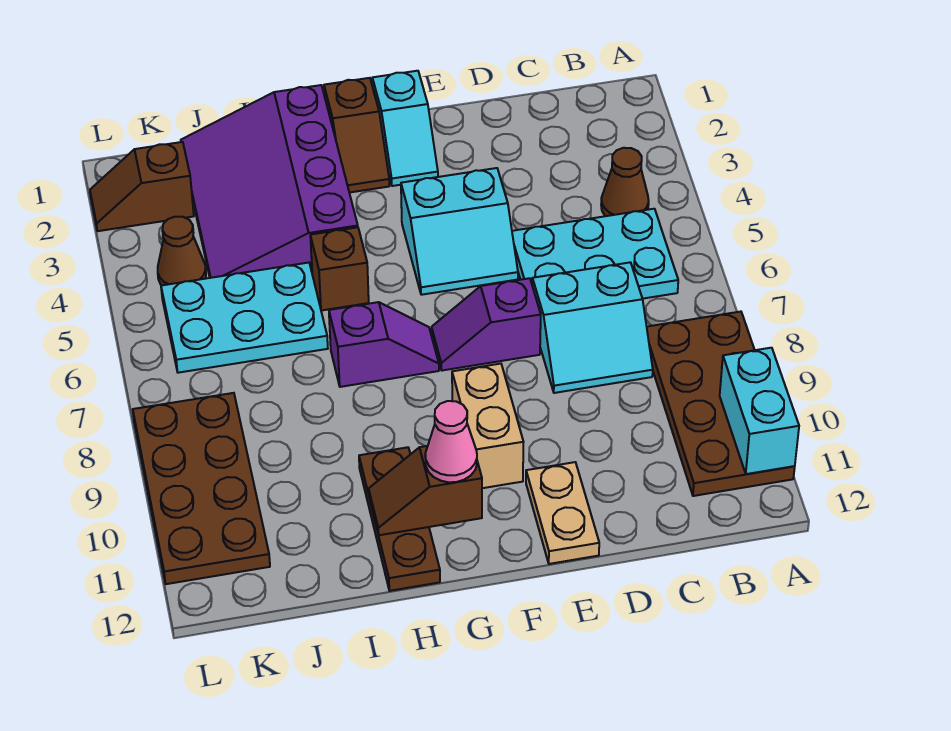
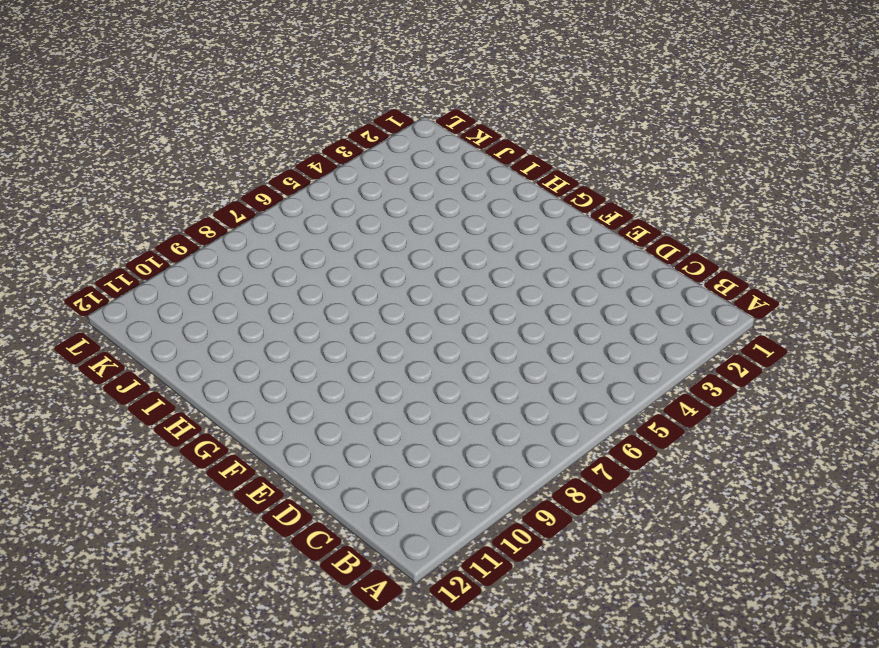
none -> brown plate A8:B11 level 1
none -> brown cone B4 level 1
none -> cyan plate B5:D6 level 1

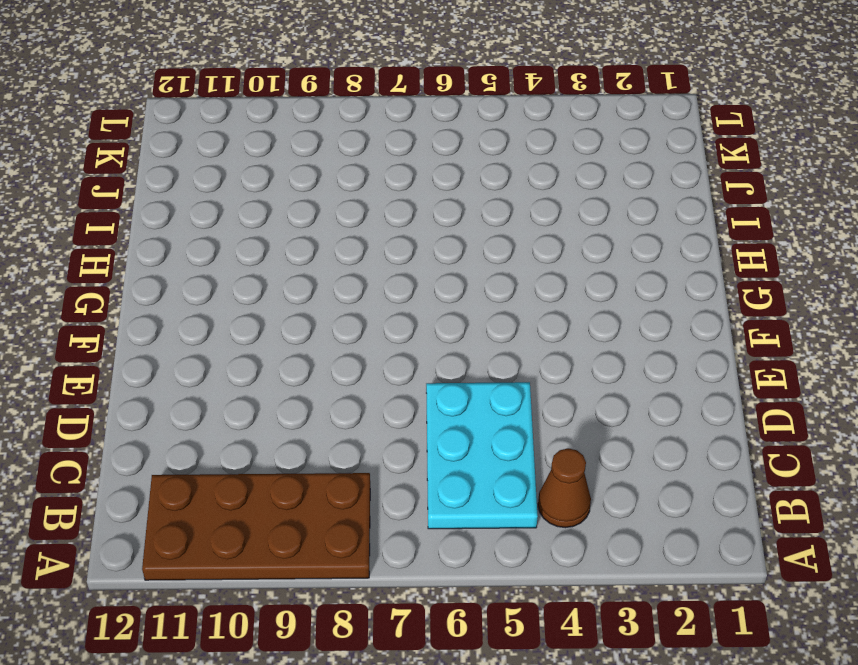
none -> cyan slope C7:D8 level 1 top 7
none -> cyan slope E4:F5 level 1 top 4
none -> purple slope E7:F7 level 1 top E

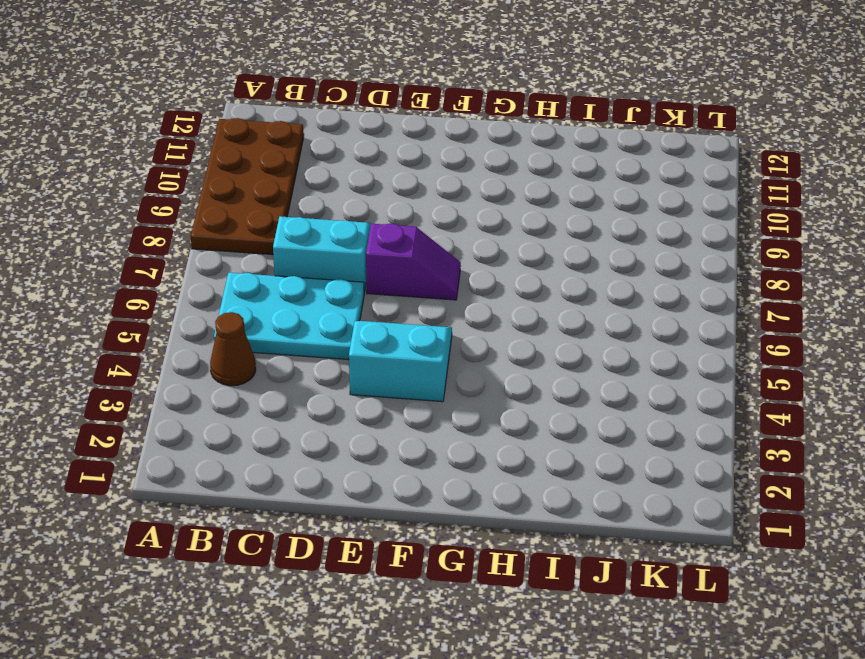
none -> tan plate E11:E12 level 1
none -> cyan slope F1:F2 level 1 top 1
none -> tan brick F9:F10 level 1

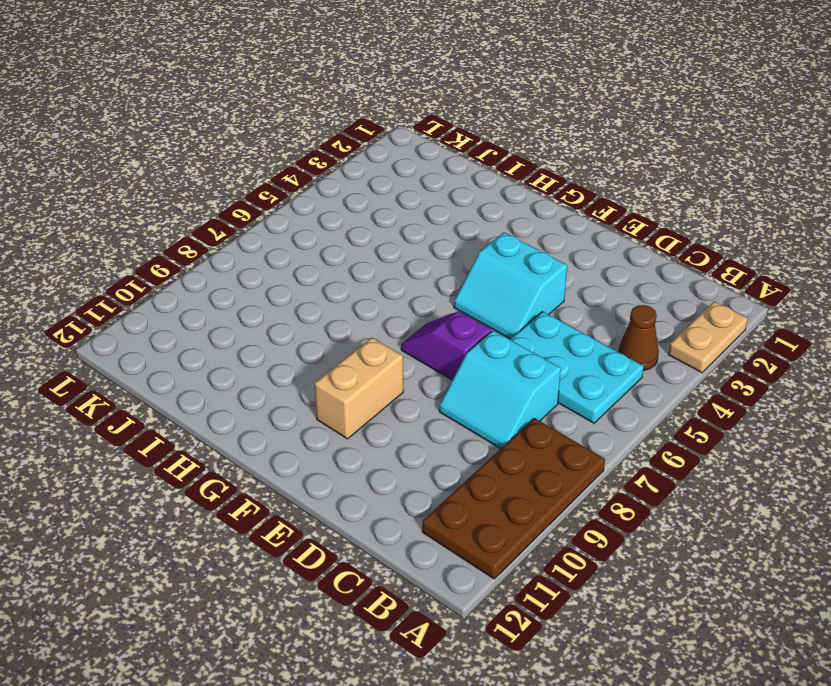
tan plate A2:A3 level 1 -> tan plate E11:E12 level 1
none -> cyan slope F1:F2 level 1 top 1
none -> brown slope G1:G2 level 1 top 1
none -> purple slope G7:H7 level 1 top H

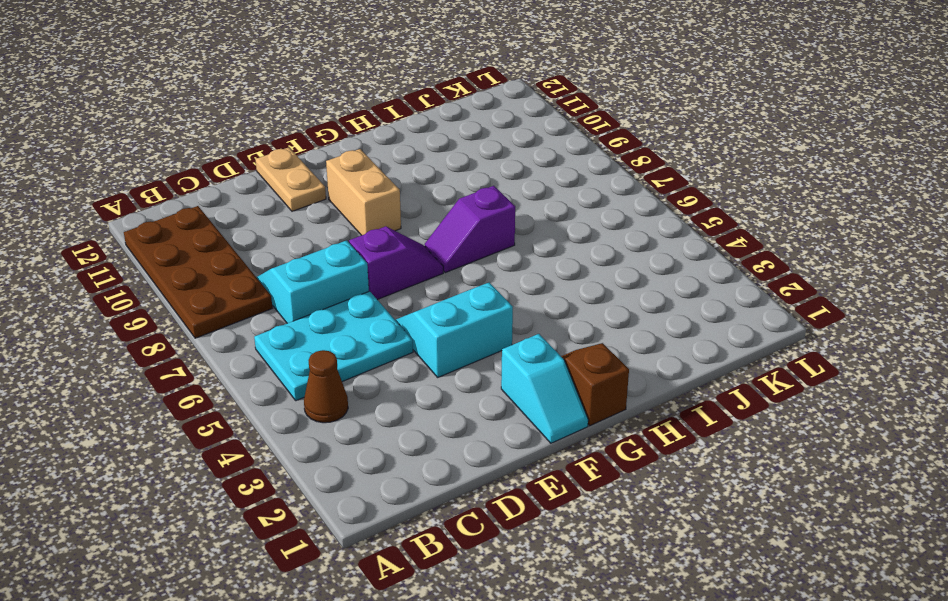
cyan slope F1:F2 level 1 top 2 -> cyan slope F1:F2 level 1 top 1
none -> purple slope H1:J4 level 1 top H
none -> brown brick H5 level 1
none -> brown plate H10:H12 level 1

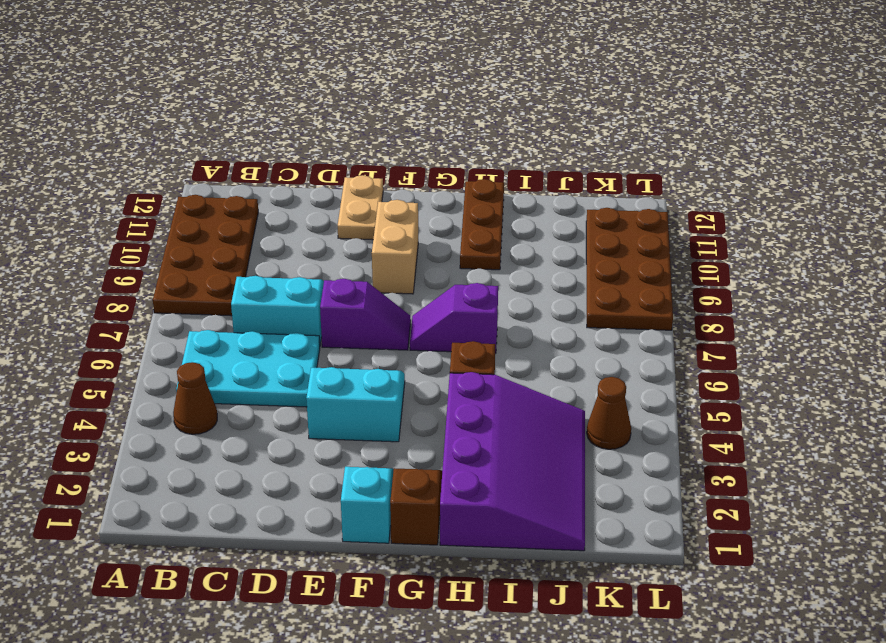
none -> cyan plate I5:K6 level 1
none -> brown slope K2:L2 level 1 top K
none -> cyan brick A10:A11 level 2

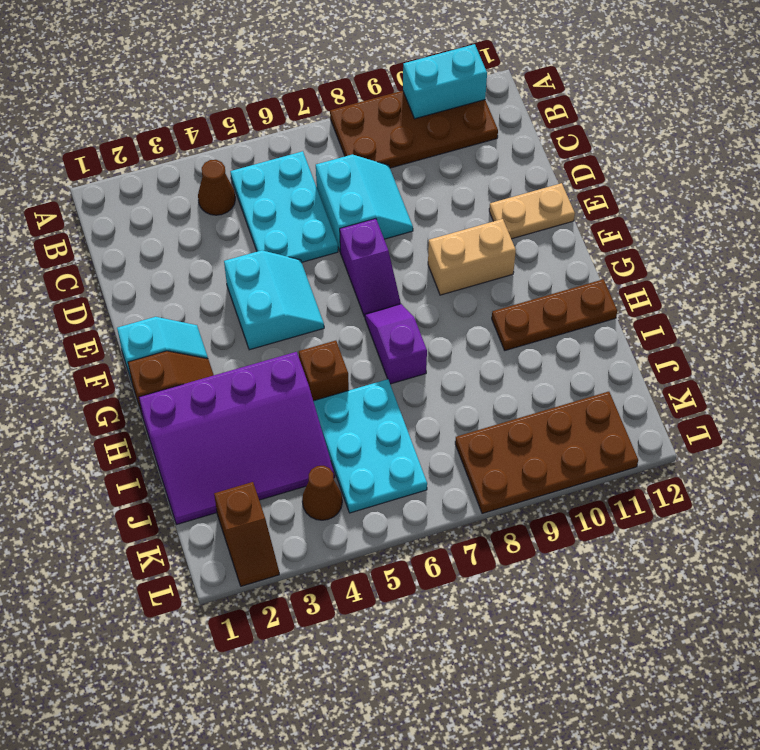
none -> brown slope G11:H11 level 2 top G
none -> pink cone G11 level 3

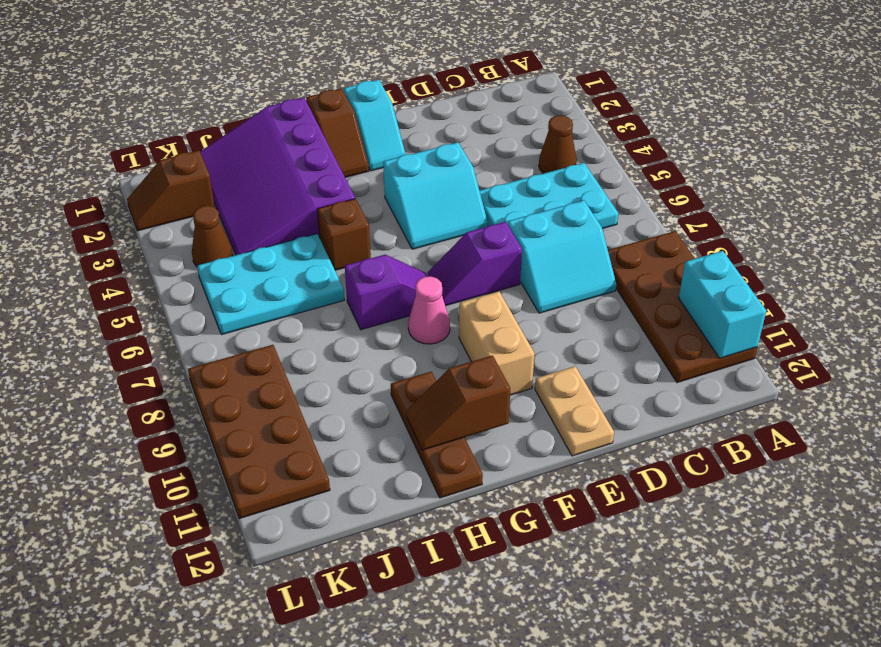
pink cone G8 level 1 -> pink cone G11 level 3

